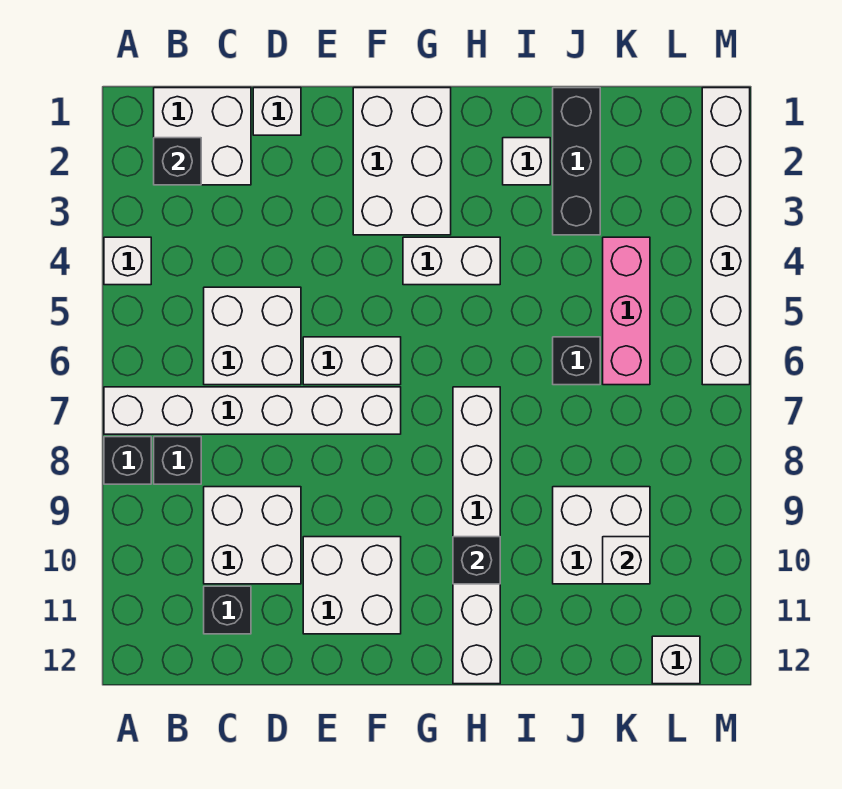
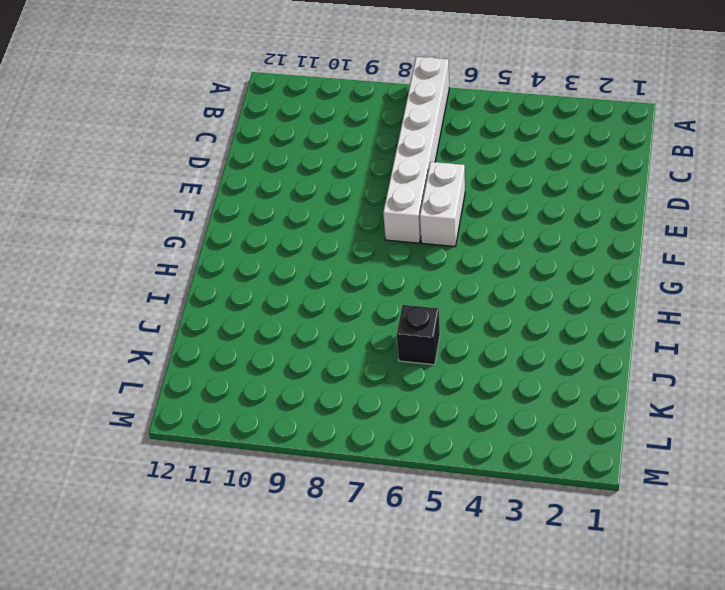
none -> white brick A4 level 1
none -> black brick A8 level 1
none -> white brick B1:C2 level 1

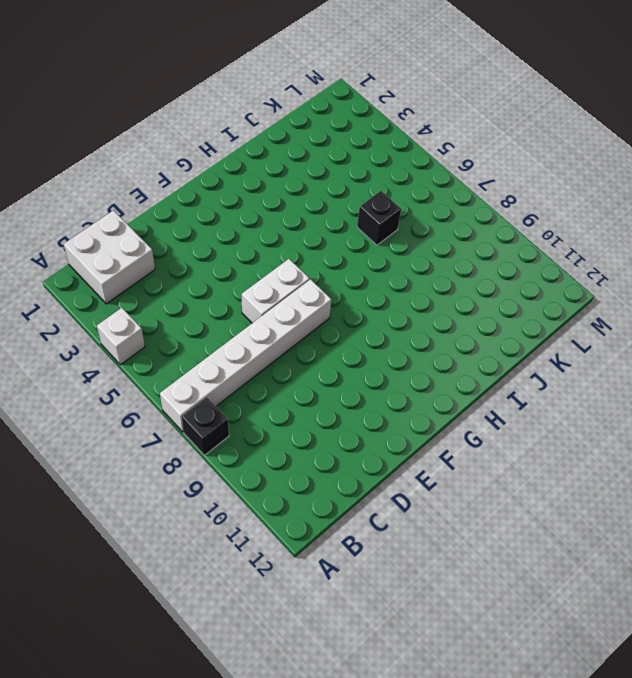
none -> black brick B8 level 1
none -> white brick C5:D6 level 1
none -> white brick C9:D10 level 1

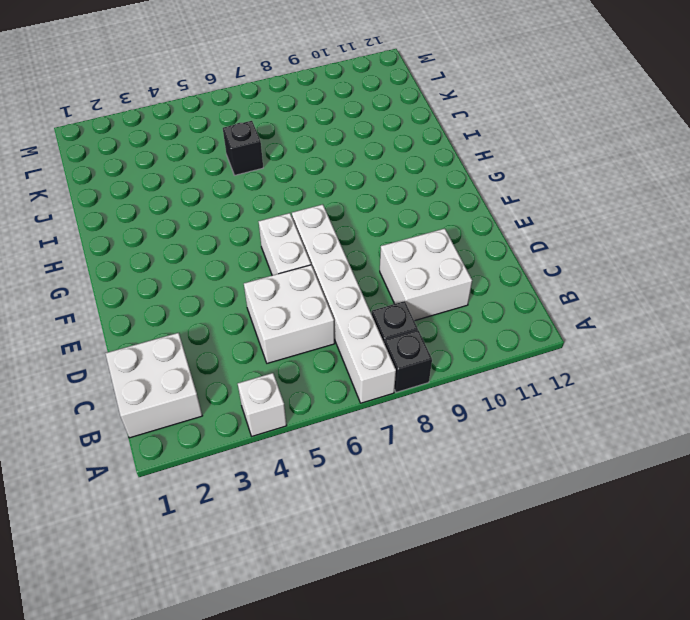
none -> black brick C11 level 1
none -> white brick D1 level 1
none -> white brick E10:F11 level 1

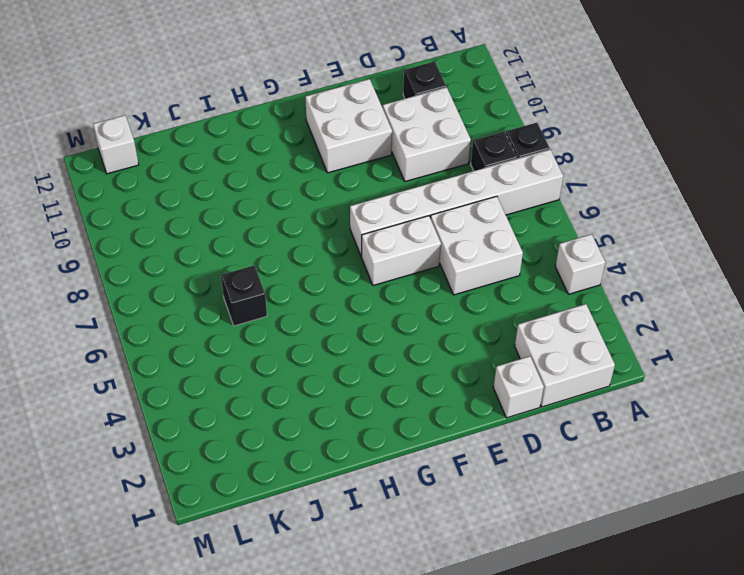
none -> white brick F1:G3 level 1
none -> white brick G4:H4 level 1
none -> white brick H7:H12 level 1

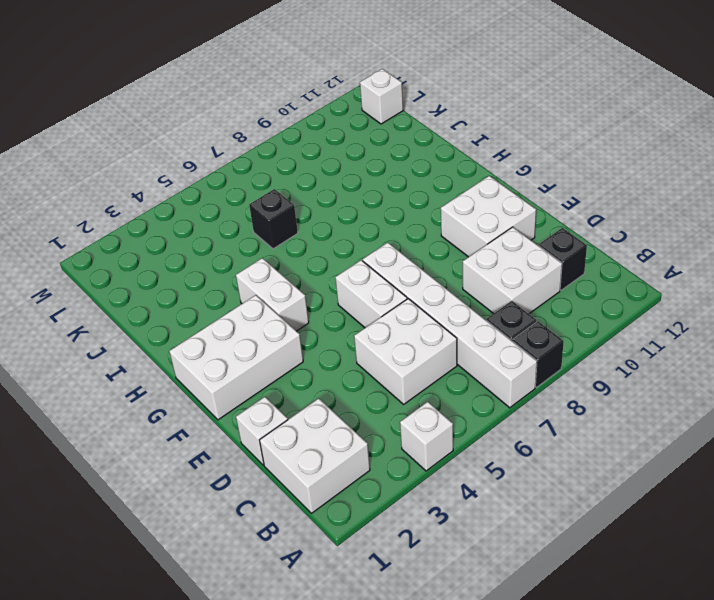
none -> white brick H7:H12 level 1
none -> white brick I2 level 1
none -> black brick J1:J3 level 1

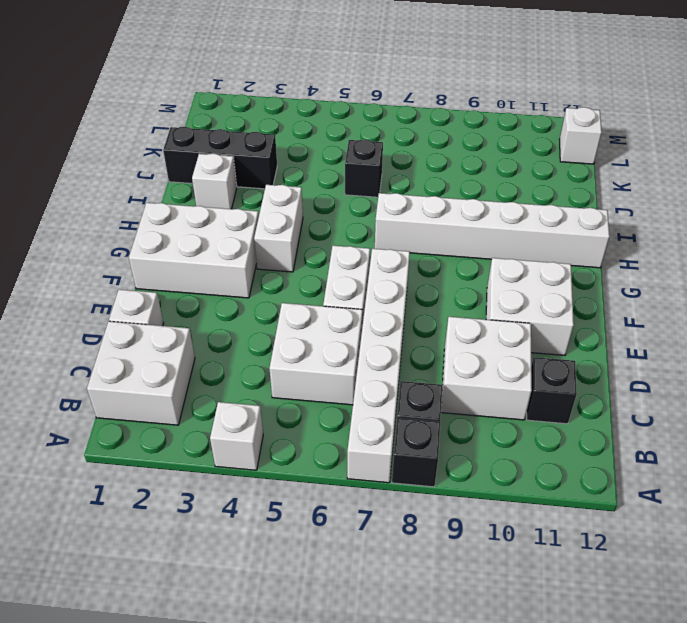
none -> white brick J9:K10 level 1
none -> pink brick K4:K6 level 1
none -> white brick M1:M6 level 1

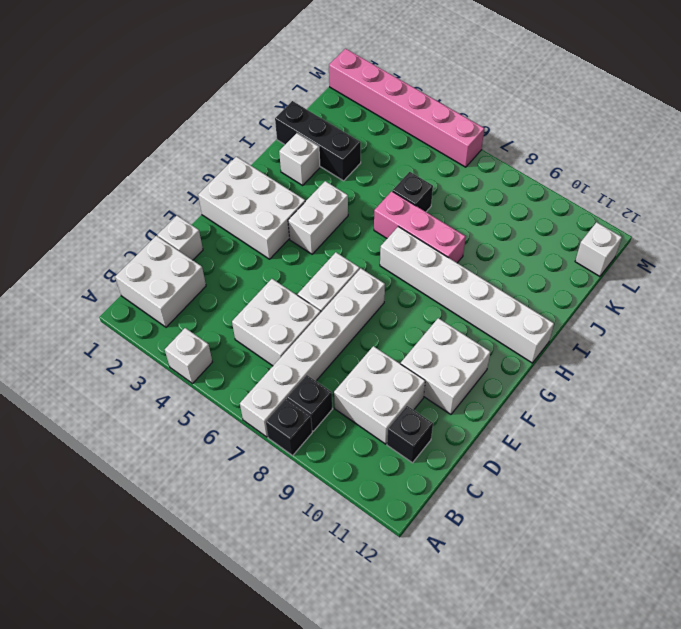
pink brick I6:I8 level 1 -> pink brick K4:K6 level 1
pink brick M1:M6 level 1 -> white brick M1:M6 level 1
none -> white brick J9:K10 level 1
none -> black brick B2 level 2
none -> black brick H10 level 2

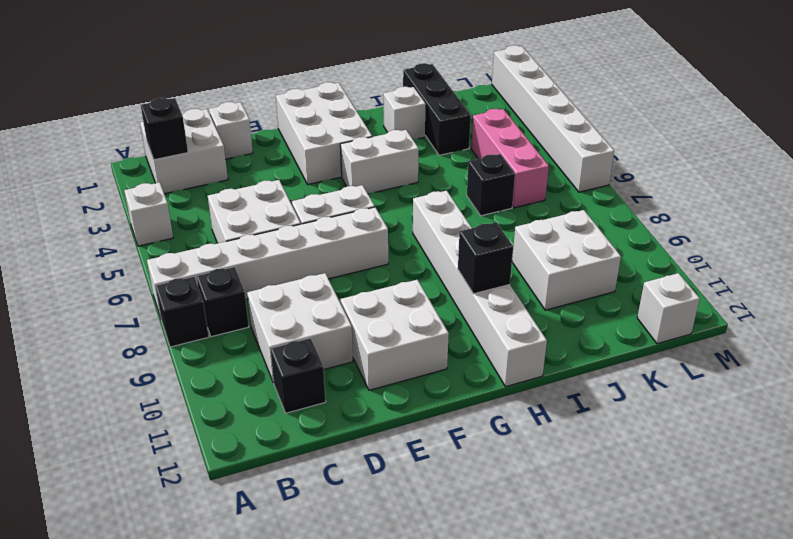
none -> white brick K10 level 2

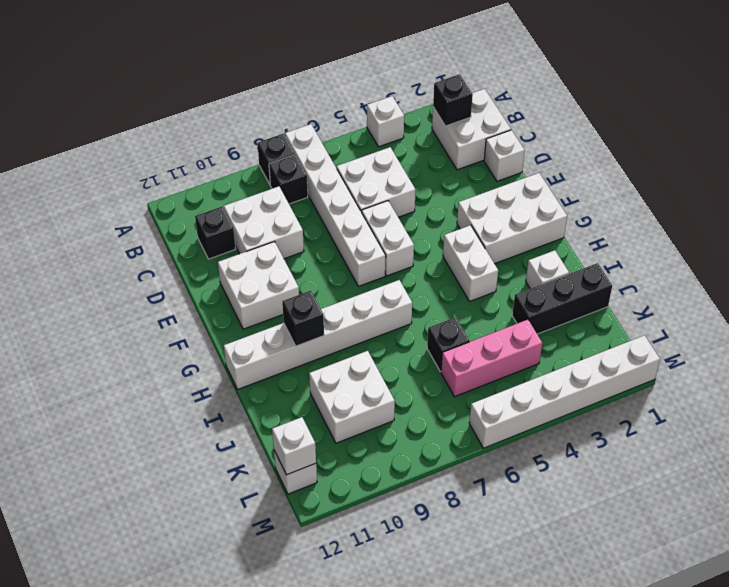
white brick L12 level 2 -> white brick K10 level 2

